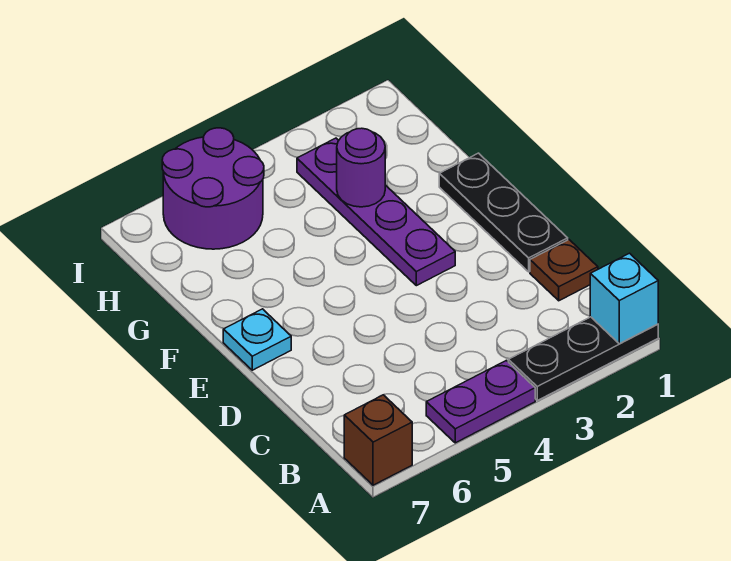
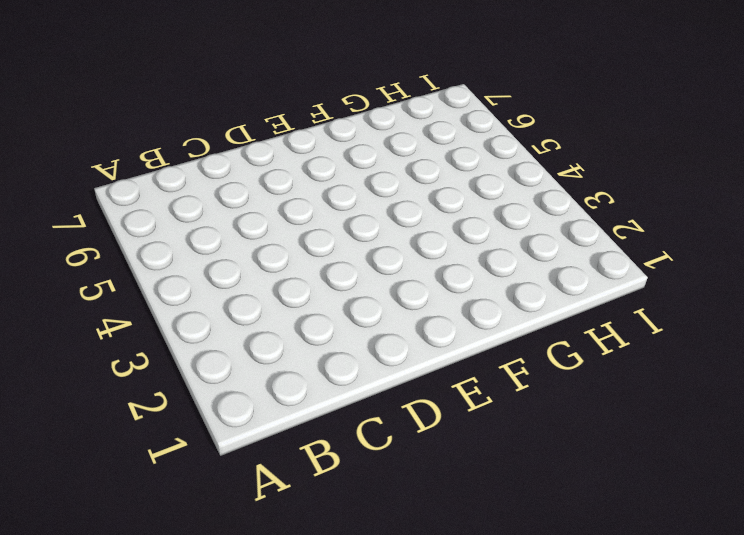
none -> black plate A1:A3 level 1
none -> purple plate A4:A5 level 1

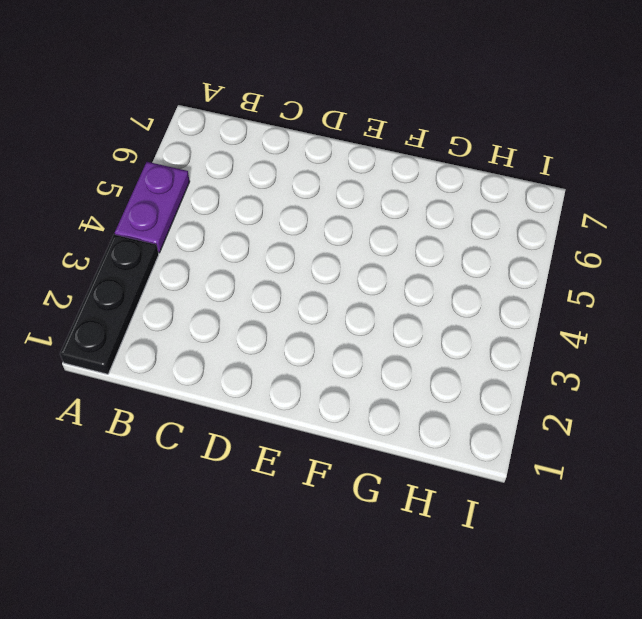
none -> brown brick A7 level 1
none -> brown plate C1 level 1

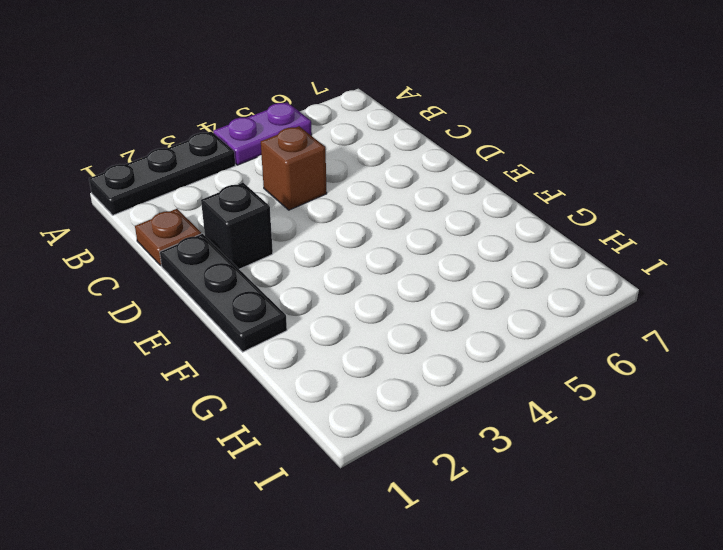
brown brick C4 level 1 -> brown brick A7 level 1
black brick D2 level 1 -> none
none -> purple plate E3:H3 level 1
none -> cyan plate E7 level 1

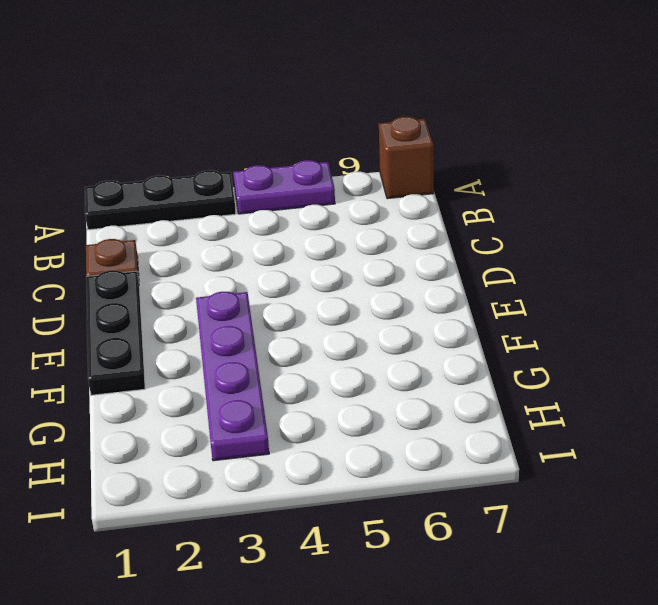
none -> cyan plate E7 level 1
none -> purple round brick H5:I6 level 1

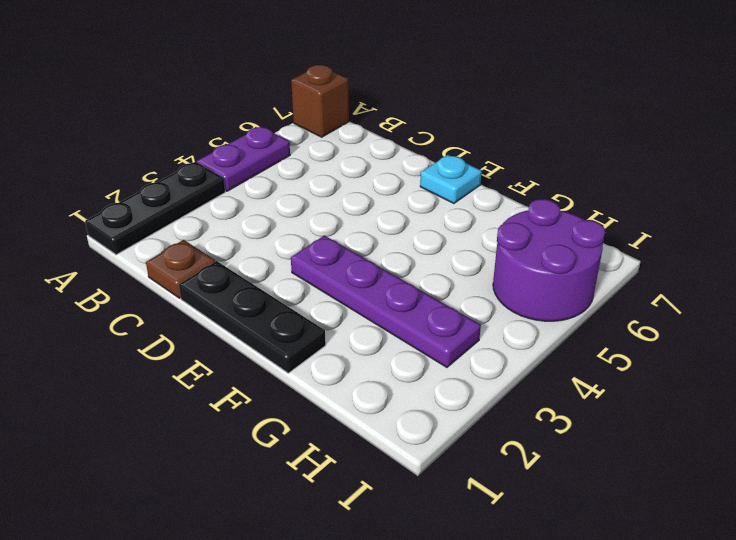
none -> cyan brick A1 level 2
none -> purple round brick G3 level 2

